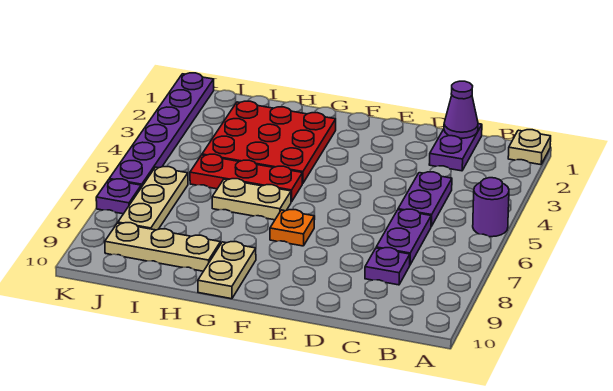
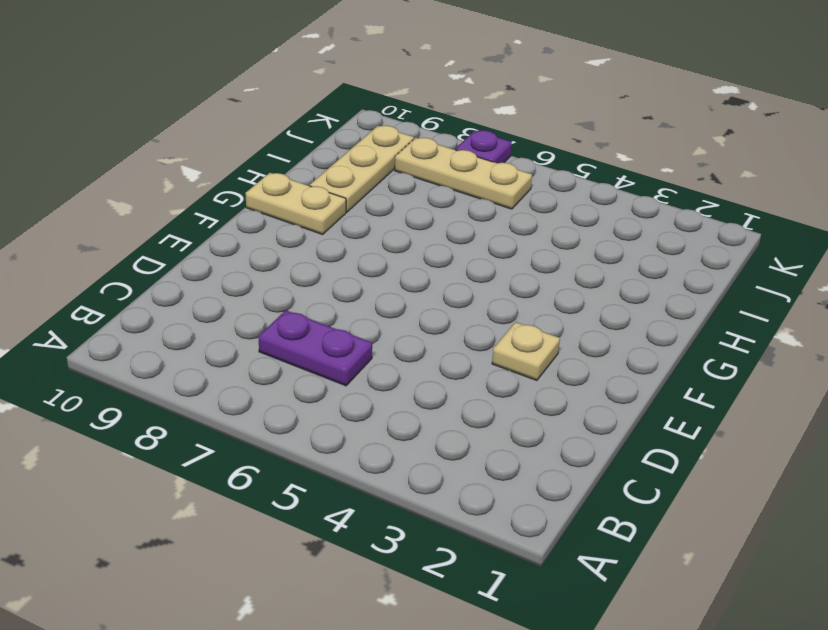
tan plate E3 level 1 -> tan plate A1 level 1
none -> purple round brick A5 level 1
none -> purple plate C1:C2 level 1
none -> purple plate C4:C5 level 1

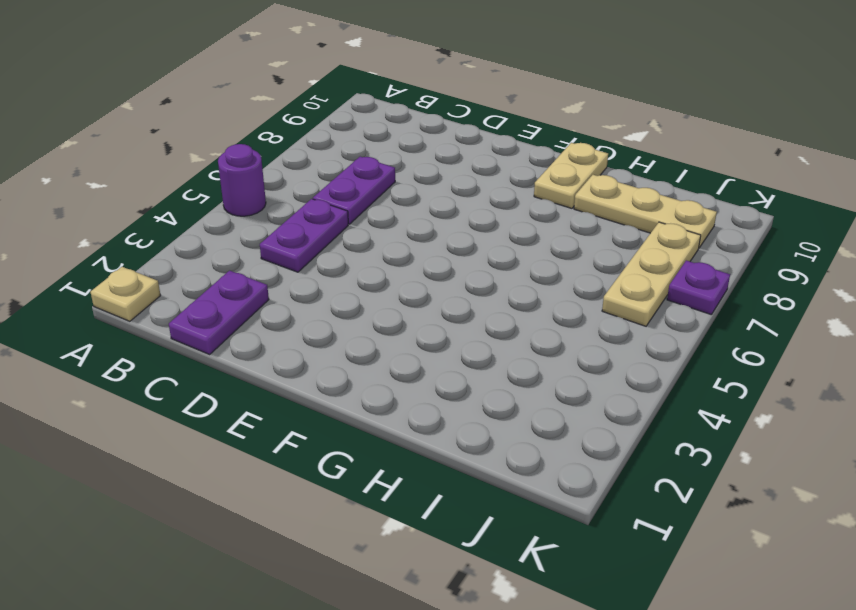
none -> purple plate C8 level 1
none -> orange plate F7 level 1
none -> red plate G2:I4 level 1

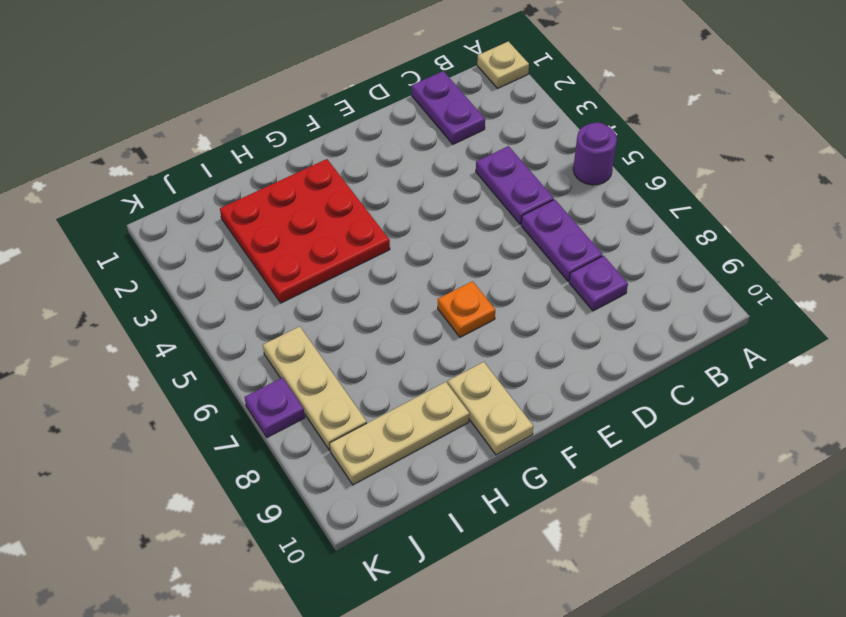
none -> red plate G5:I5 level 1
none -> tan plate G6:H6 level 1
none -> purple plate K1:K6 level 1

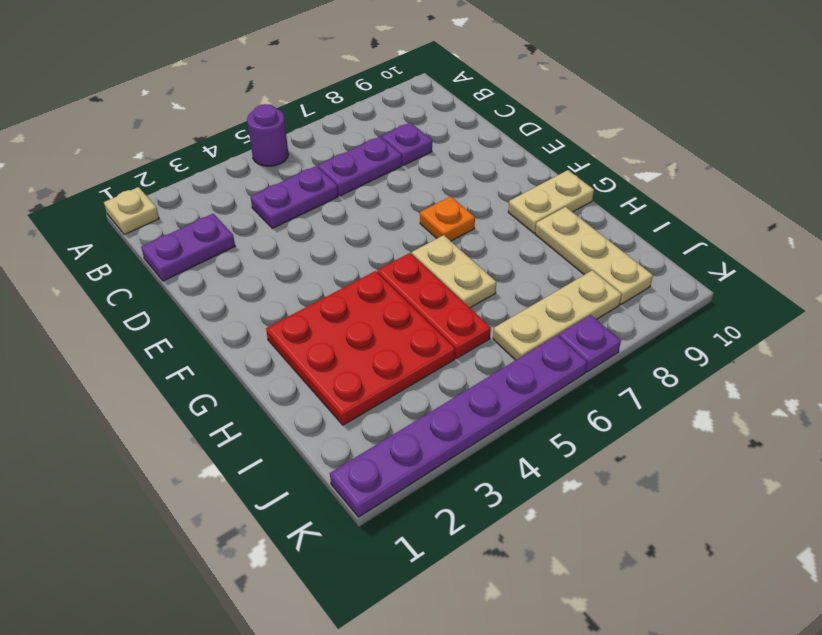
none -> purple cone C1 level 2

